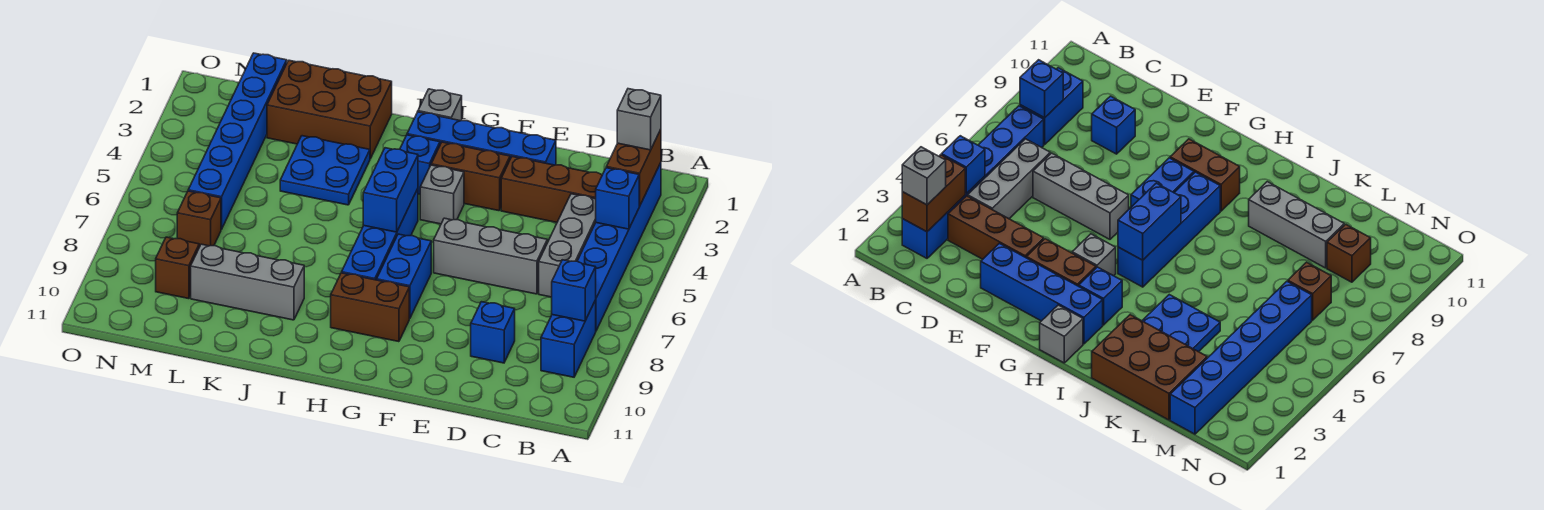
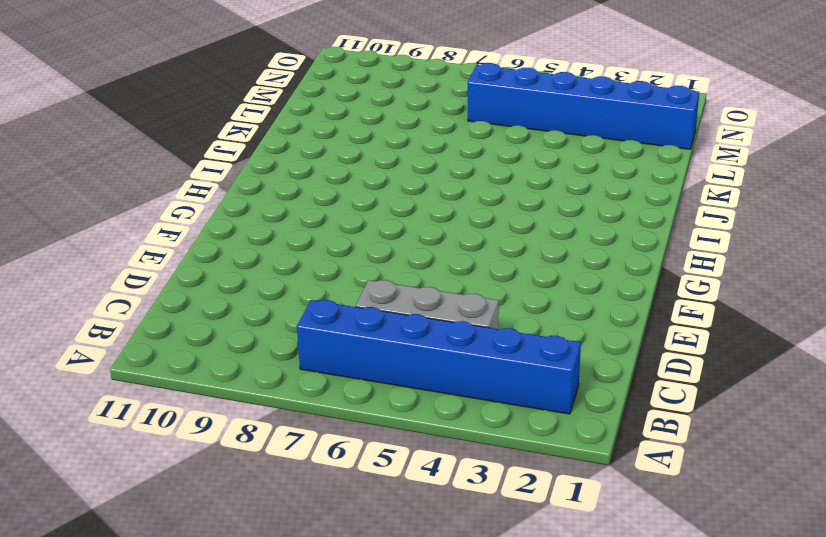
none -> blue brick B8:B9 level 1
none -> brown brick C3:E3 level 1
none -> grey brick D6:F6 level 1

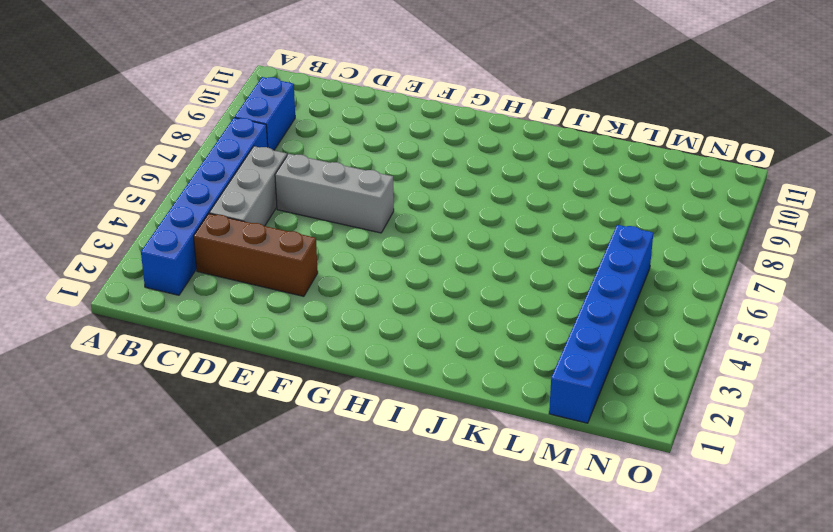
none -> blue brick D9 level 1
none -> blue brick E2:H2 level 1
none -> brown brick F3:G3 level 1

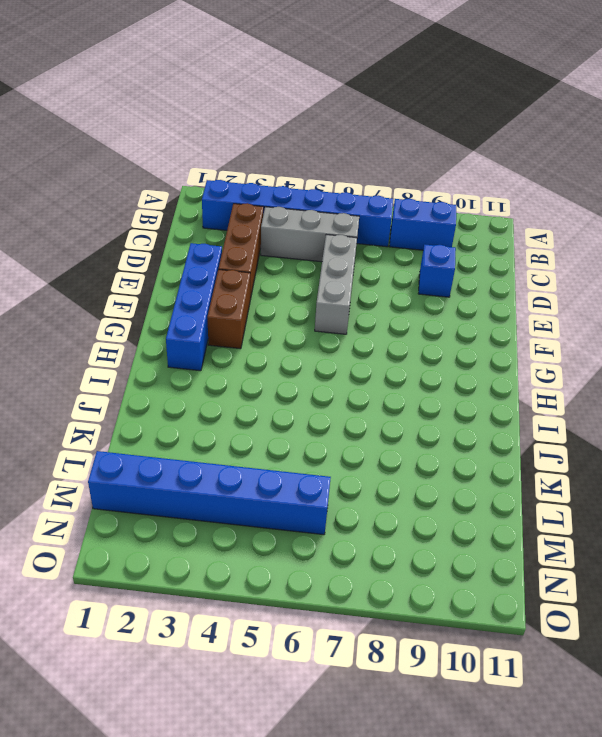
none -> grey brick G4 level 1
none -> blue brick G7:G8 level 1
none -> brown brick G9:H9 level 1

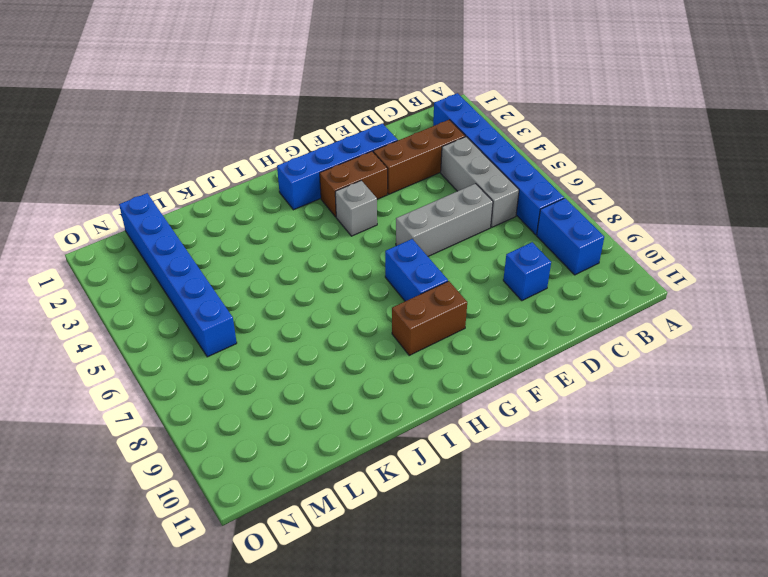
none -> grey brick H1 level 1
none -> blue brick H3 level 1
none -> blue brick H5:H8 level 1

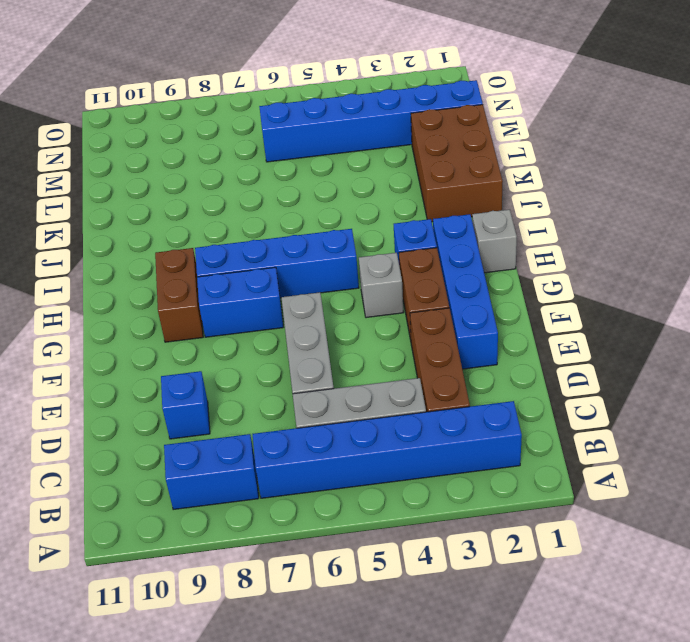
none -> blue plate J3:K4 level 1
none -> grey brick J9:L9 level 1
none -> brown brick M7 level 1

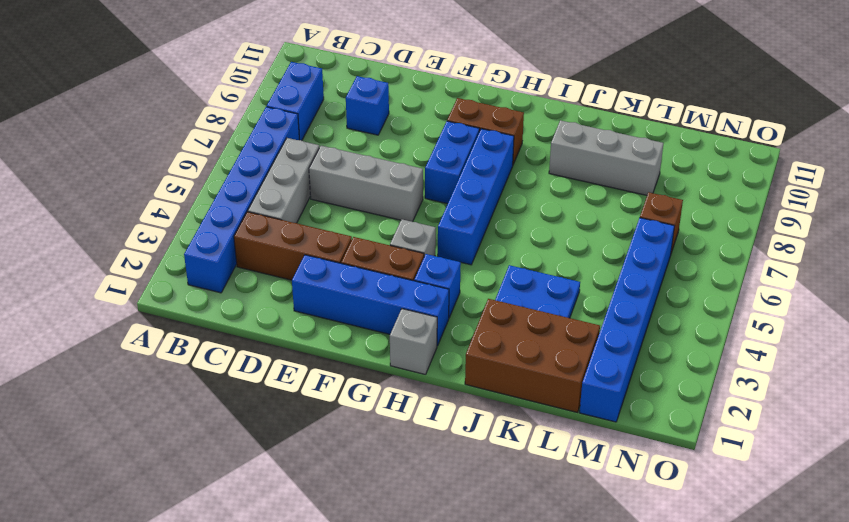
none -> brown brick M9 level 1
none -> brown brick B2:B3 level 2
none -> blue brick B4 level 2

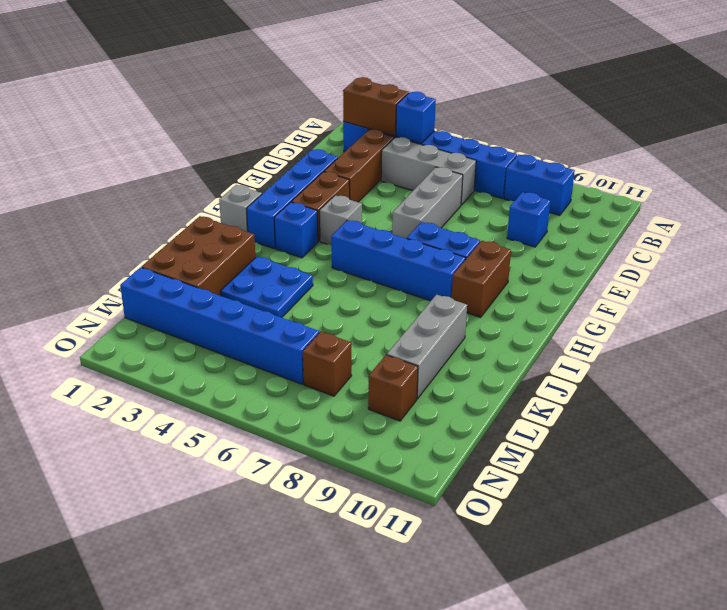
none -> blue brick B8 level 2
none -> blue brick H5:H6 level 2
none -> grey brick B2 level 3

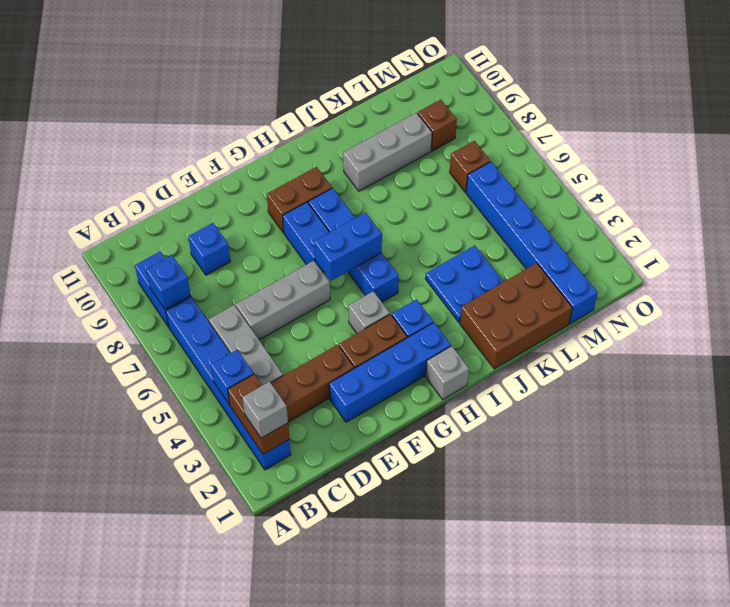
blue brick G6:H6 level 2 -> blue brick H5:H6 level 2

